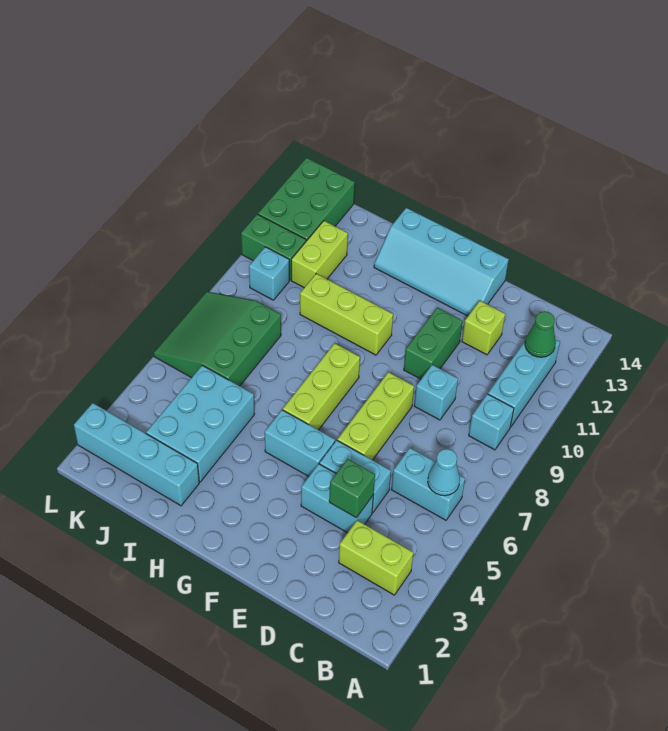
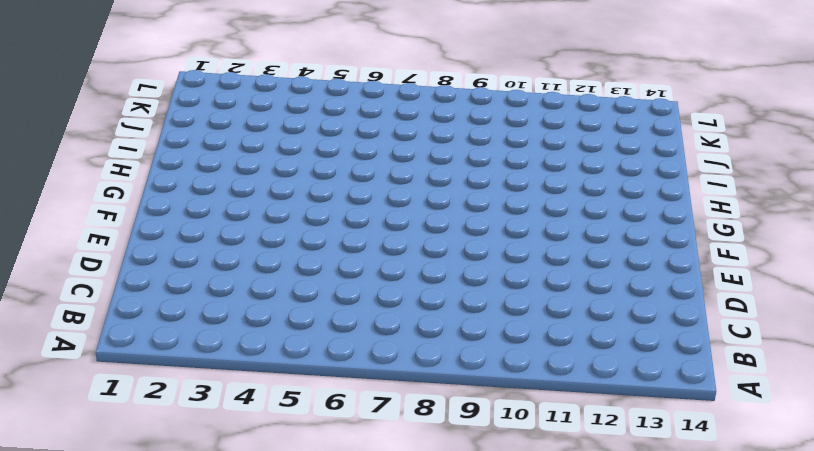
none -> lime brick B3:C3 level 1
none -> cyan brick B6:C6 level 1
none -> cyan brick B9 level 1

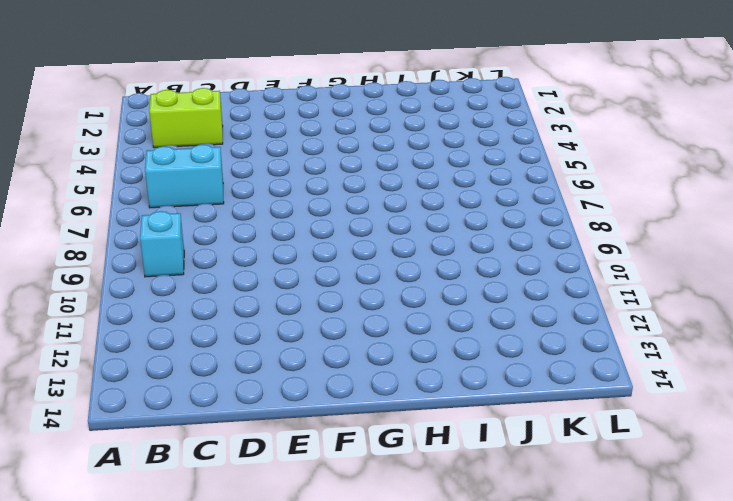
none -> cyan brick B10:B12 level 1
none -> cyan brick D4:E4 level 1
none -> cyan brick D5:E5 level 1

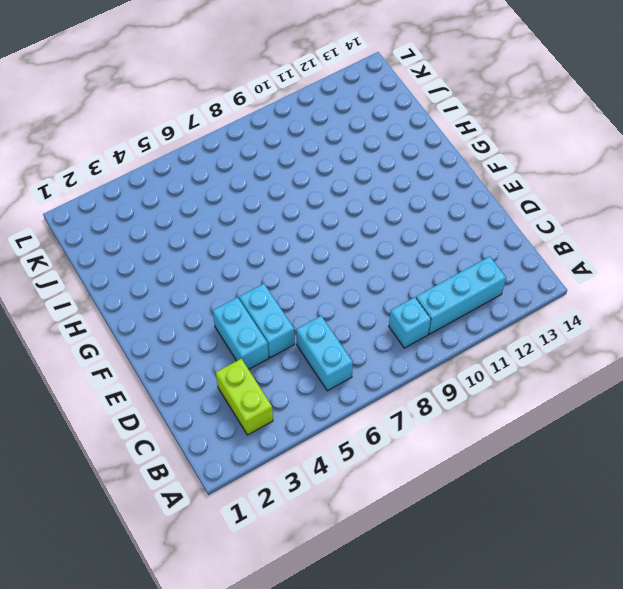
none -> cyan brick D9 level 1
none -> lime brick D12 level 1
none -> lime brick E6:E8 level 1

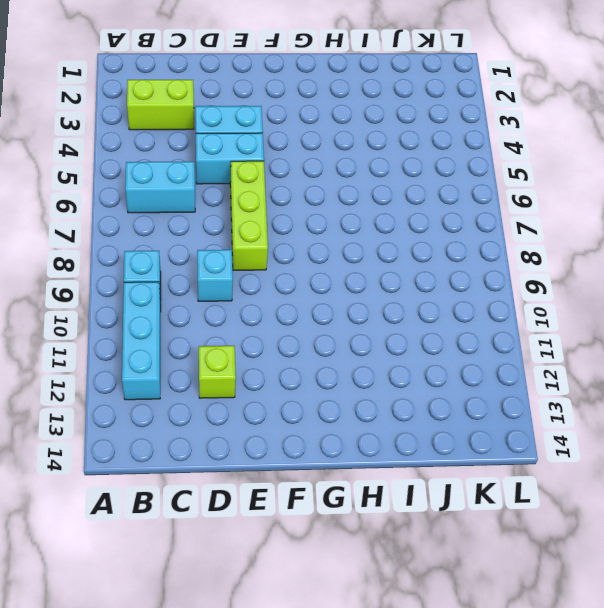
none -> green brick E10:E11 level 1
none -> cyan slope E13:H14 level 1 top 14
none -> cyan brick F5:G5 level 1

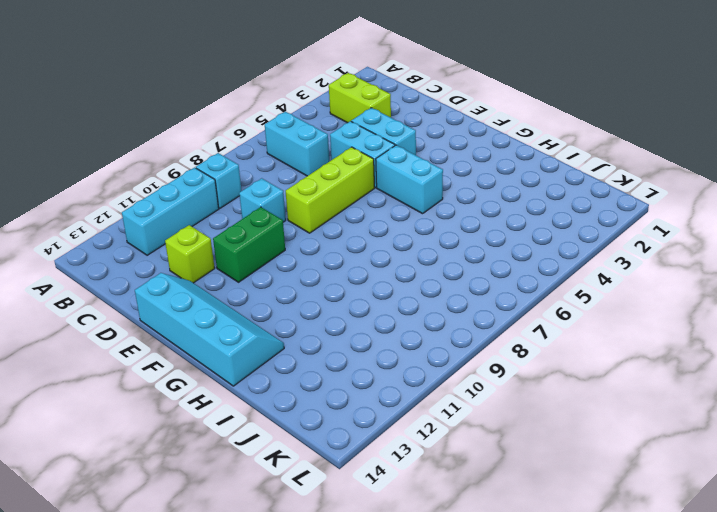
none -> lime brick G6:G8 level 1
none -> lime brick G10:I10 level 1
none -> cyan brick I2:L2 level 1

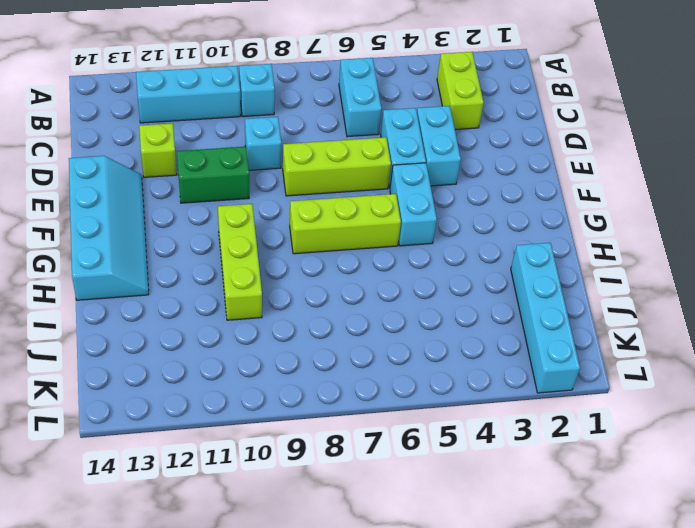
none -> cyan brick I3:J5 level 1
none -> green slope J6:L8 level 1 top J
none -> lime brick J11:J12 level 1

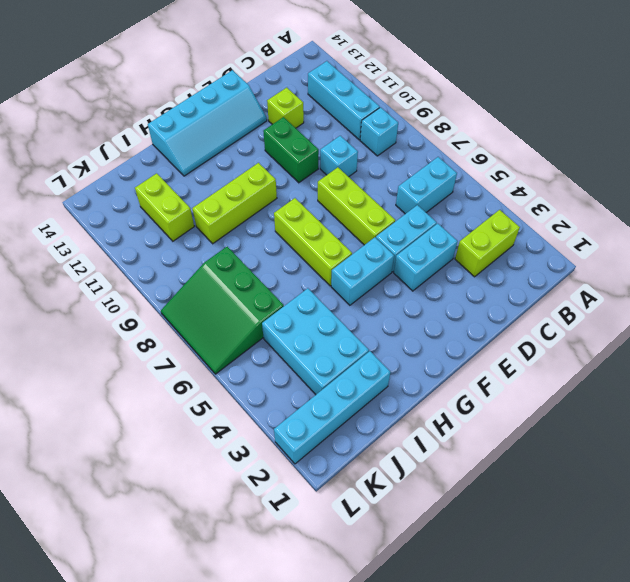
none -> cyan brick K10 level 1
none -> green brick K11:L11 level 1
none -> green brick K12:L14 level 1

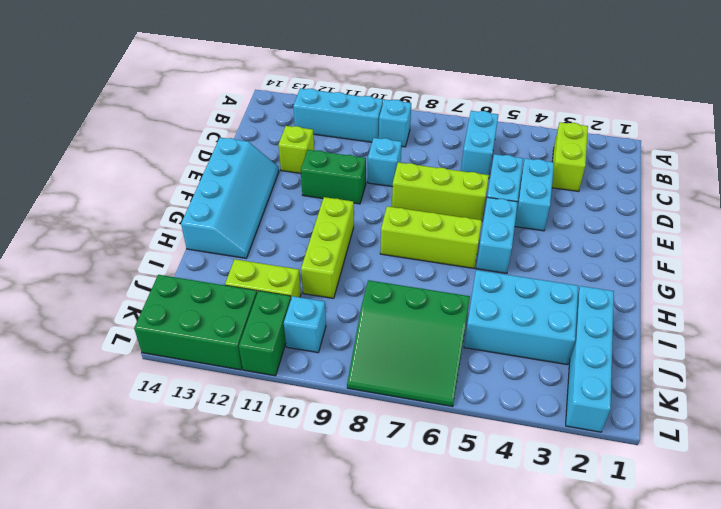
none -> cyan cone B6 level 2
none -> green cone B12 level 2
none -> green brick D4 level 2

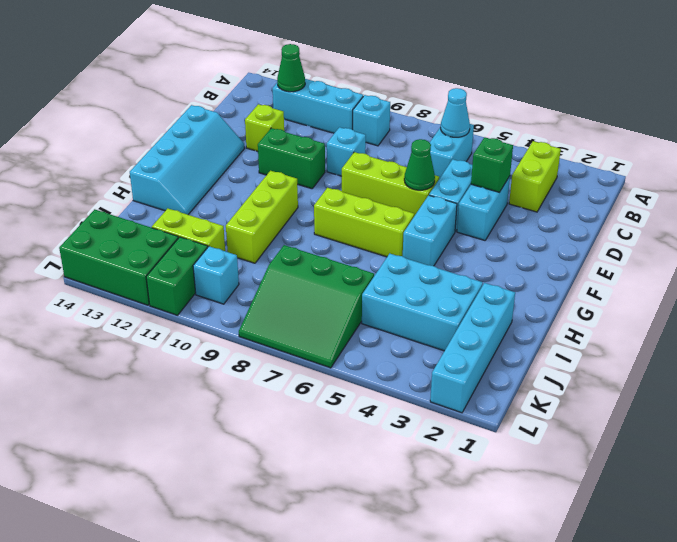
green cone E6 level 2 -> none

